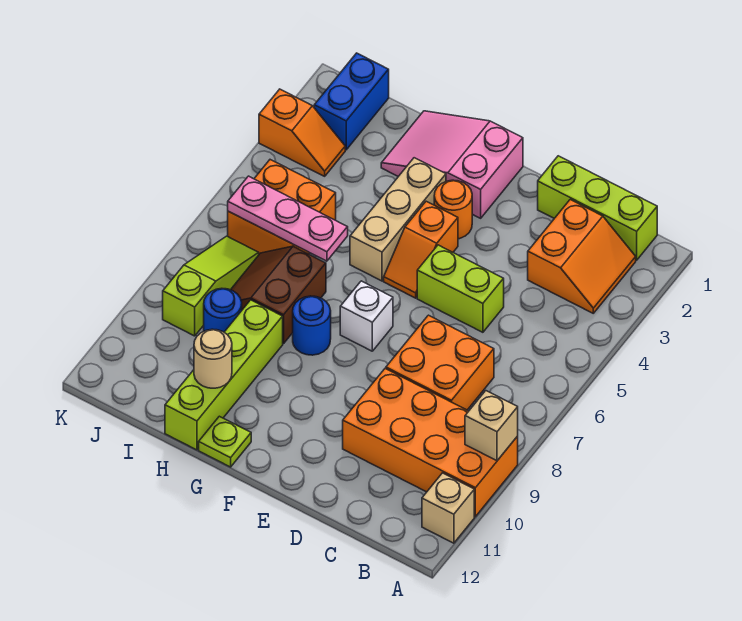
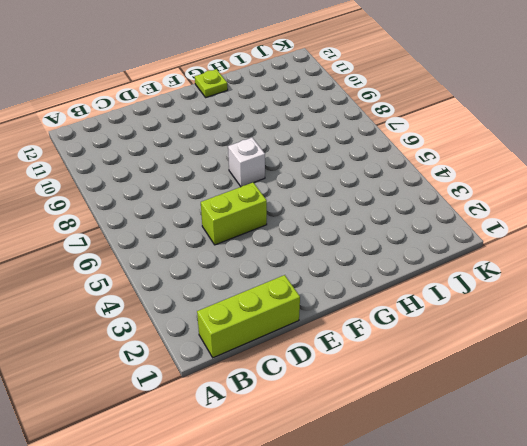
none -> orange brick A9:D10 level 1
none -> tan brick A11 level 1
none -> orange slope B2:C3 level 1 top C

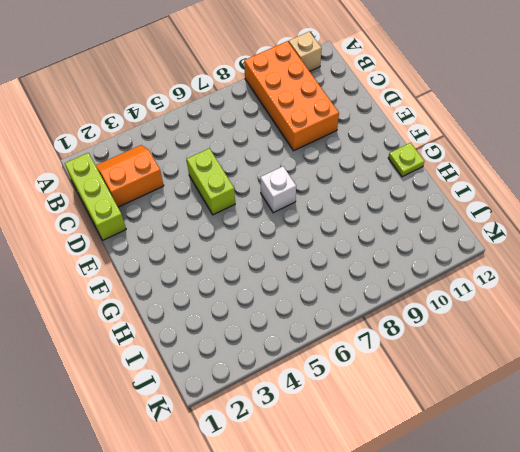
none -> orange brick C7:D8 level 1
none -> pink slope F1:H2 level 1 top F
none -> orange round brick F3 level 1

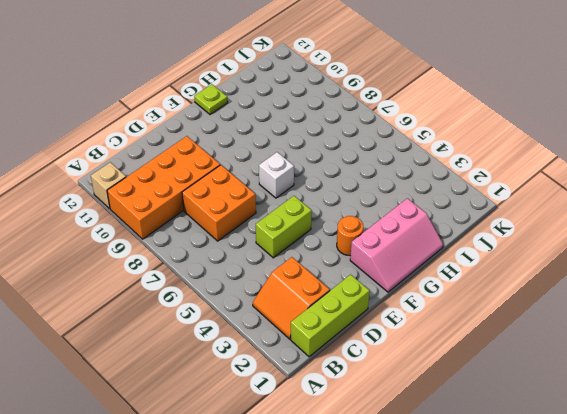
pink slope F1:H2 level 1 top 2 -> pink slope F1:H2 level 1 top F
none -> orange slope F4:F5 level 1 top 4
none -> tan brick G3:G5 level 1
none -> blue round brick G8 level 1

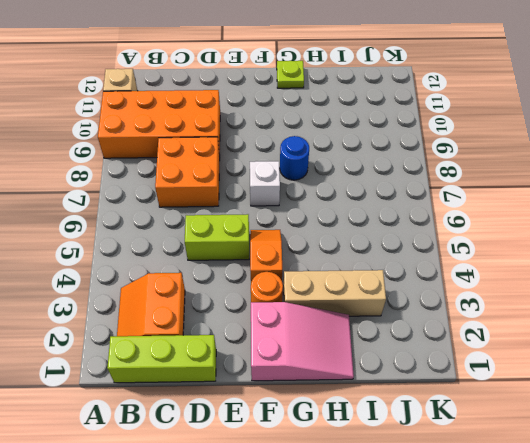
tan brick G3:I3 level 1 -> tan brick G3:G5 level 1
none -> brown slope H7:I8 level 1 top H
none -> lime brick H9:H12 level 1
none -> orange brick I5:J6 level 1

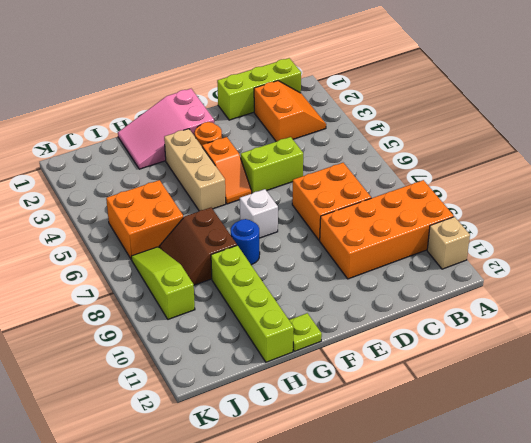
none -> blue round brick I9 level 1
none -> blue brick J1:J2 level 1
none -> orange slope J3:K3 level 1 top K

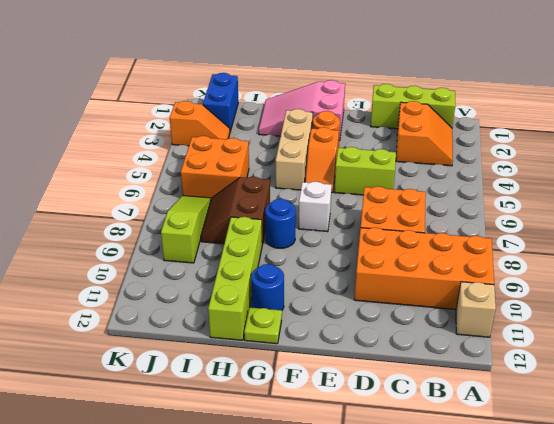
blue round brick G11 level 1 -> blue round brick I9 level 1
none -> tan brick A9 level 2
none -> pink plate H6:J6 level 2
none -> tan round brick H11 level 2

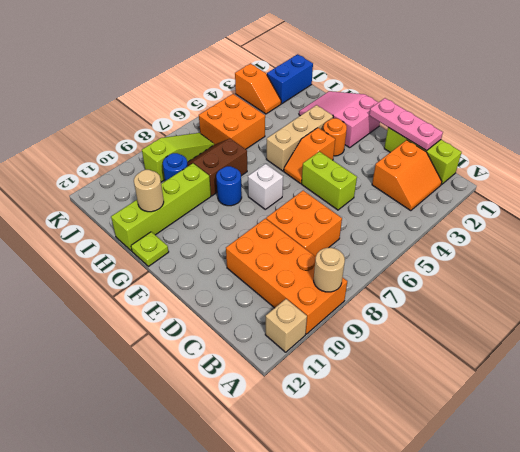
tan round brick A9 level 2 -> tan brick A9 level 2
pink plate C1:E1 level 2 -> pink plate H6:J6 level 2

